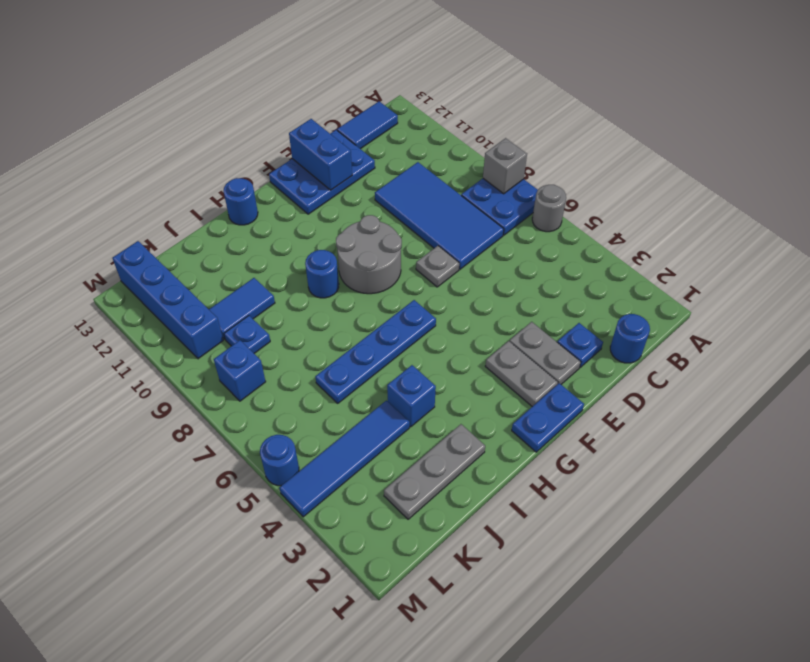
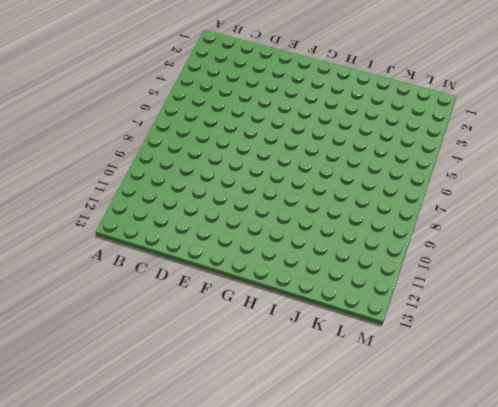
none -> grey round brick A6 level 1
none -> blue plate A7:B8 level 1
none -> blue tile B13:C13 level 1

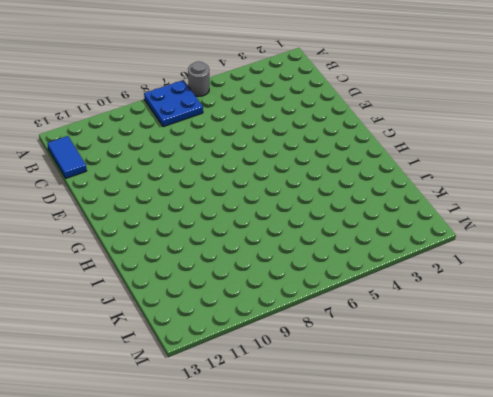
none -> blue round brick C1 level 1
none -> blue tile C7:D10 level 1
none -> blue plate D2 level 1

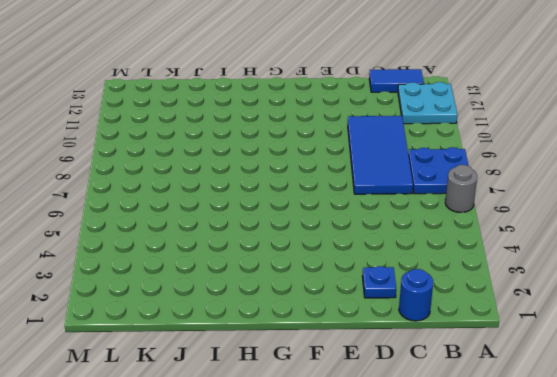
cyan plate A11:B12 level 1 -> none
none -> blue plate D12:F13 level 1
none -> grey plate E2:E3 level 1
none -> grey plate E7 level 1

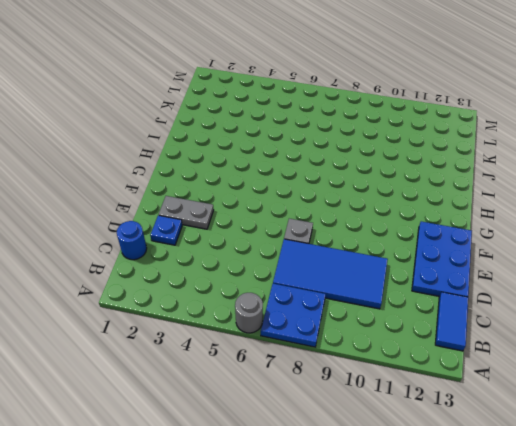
none -> blue plate F1:G1 level 1
none -> grey plate F2:F3 level 1
none -> grey round brick F8:G9 level 1

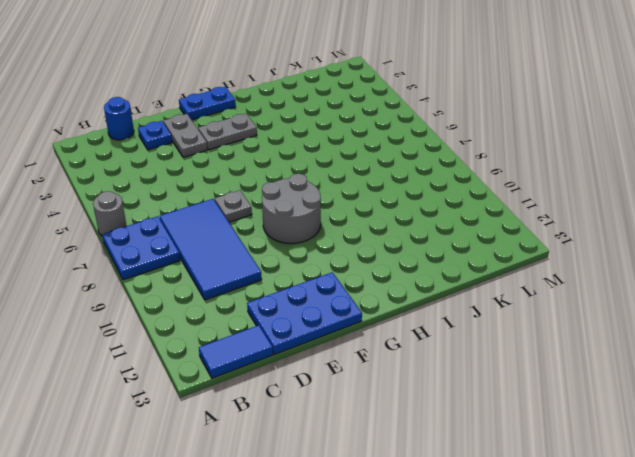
grey plate F3:G3 level 1 -> grey plate F2:F3 level 1
none -> blue plate G6:J6 level 1
none -> blue round brick H9 level 1
none -> blue round brick H13 level 1

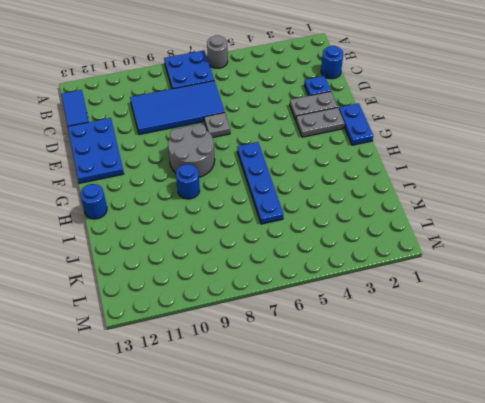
none -> grey plate I2:K2 level 1
none -> blue brick I4 level 1
none -> blue tile J4:M4 level 1

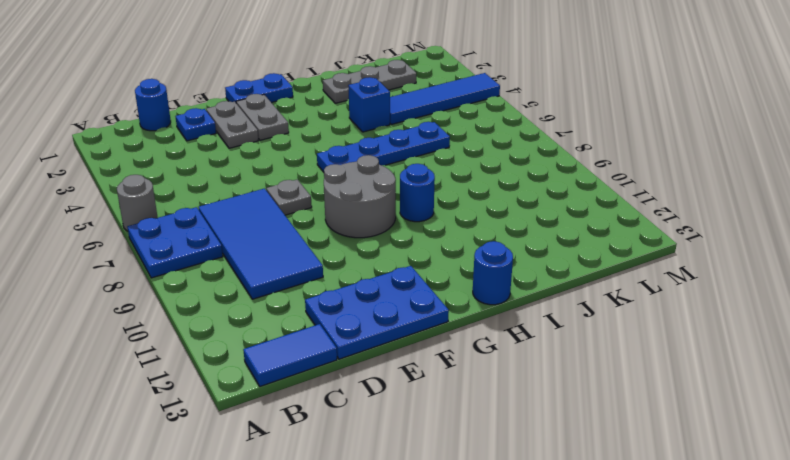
none -> blue tile J10:K10 level 1
none -> blue plate K9 level 1
none -> blue brick L8 level 1

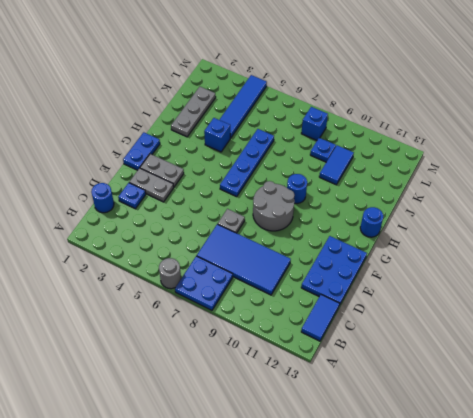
none -> blue brick L10:L13 level 1
none -> blue round brick M5 level 1
none -> grey brick A8 level 2

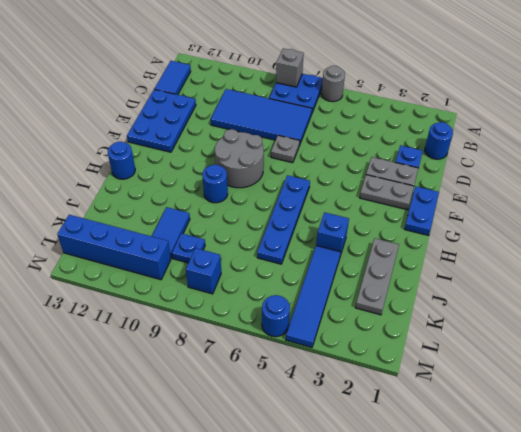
none -> blue brick E12:E13 level 2

